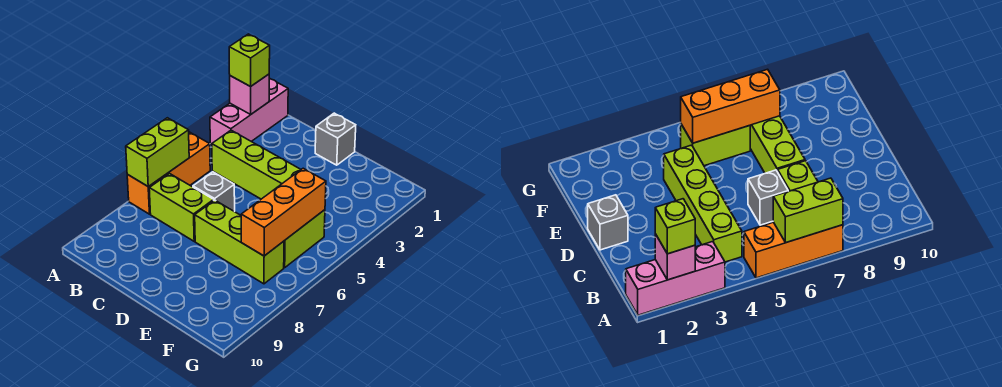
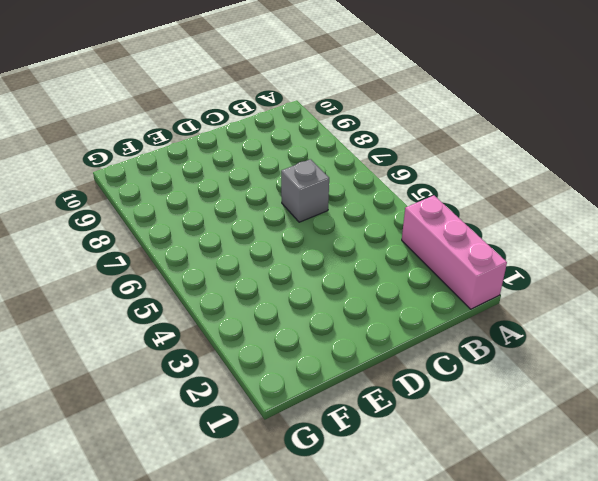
none -> orange brick A5:A7 level 1
none -> lime brick B4:E4 level 1
none -> lime brick B7:C7 level 1

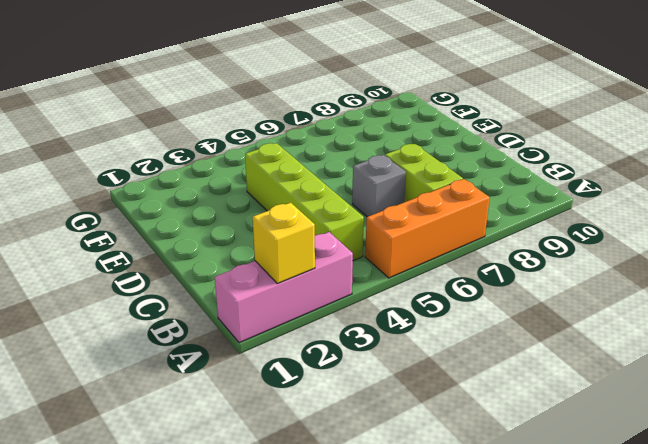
yellow brick A2 level 2 -> pink brick A2 level 2
none -> grey brick D1 level 1
none -> lime brick D7:F7 level 1
none -> lime brick F5:F6 level 1

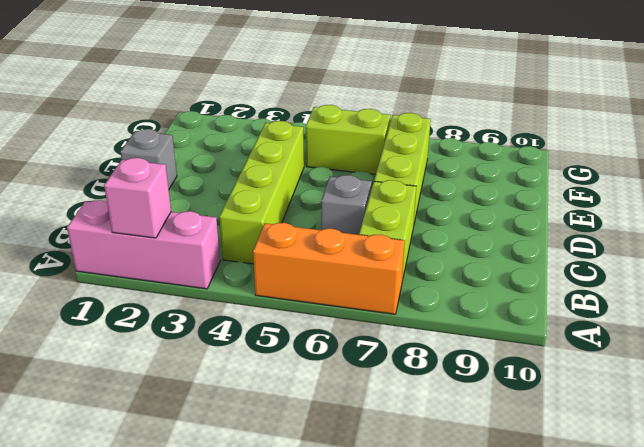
none -> lime brick A6:A7 level 2
none -> orange brick F5:F7 level 2
none -> lime brick A2 level 3

